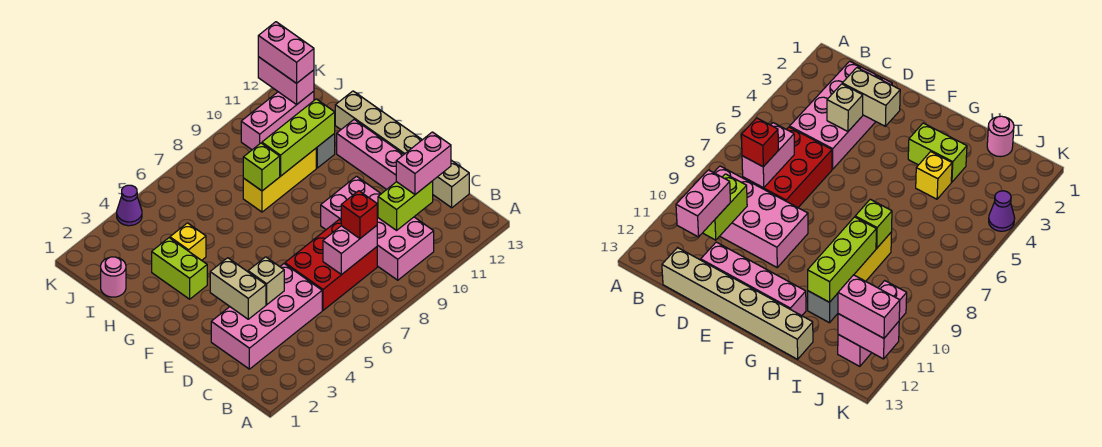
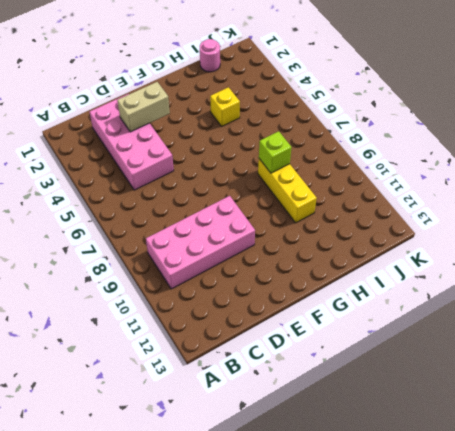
none -> red brick C6:D8 level 1
none -> tan brick C13:H13 level 1
none -> pink brick D12:G12 level 1

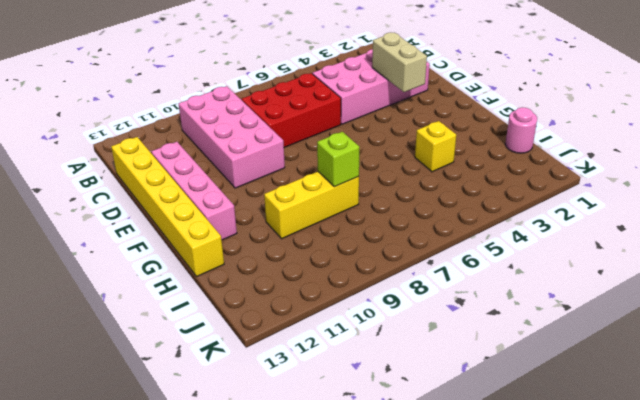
yellow brick C13:H13 level 1 -> tan brick C13:H13 level 1
none -> lime brick G3:H3 level 1
none -> grey brick H11 level 1
none -> pink brick J10:J12 level 1

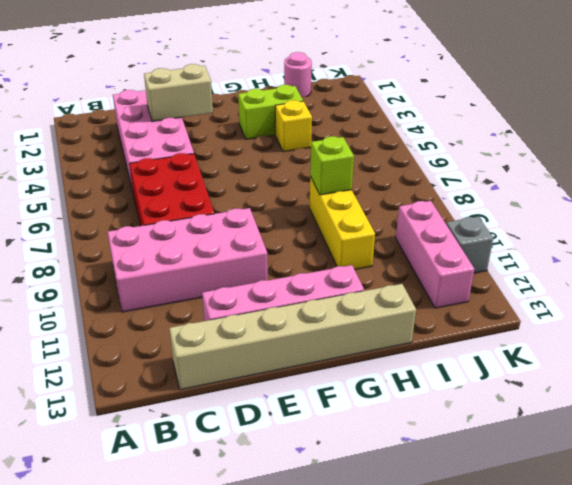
grey brick K11 level 1 -> grey brick H11 level 1
none -> purple cone K4 level 1
none -> pink brick C7:C8 level 2
none -> lime brick C10:C11 level 2

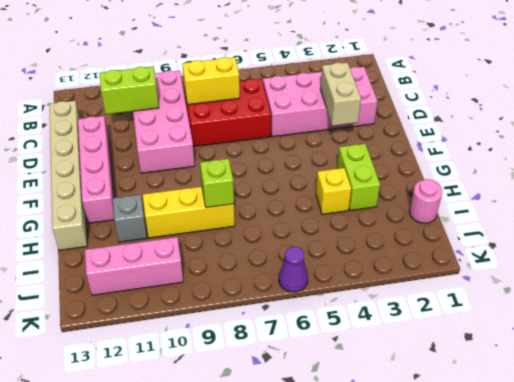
yellow brick C7:C8 level 2 -> pink brick C7:C8 level 2
purple cone K6 level 1 -> purple cone K4 level 1
none -> tan brick D4 level 2
none -> lime brick H9:H11 level 2
none -> pink brick J12:K12 level 2

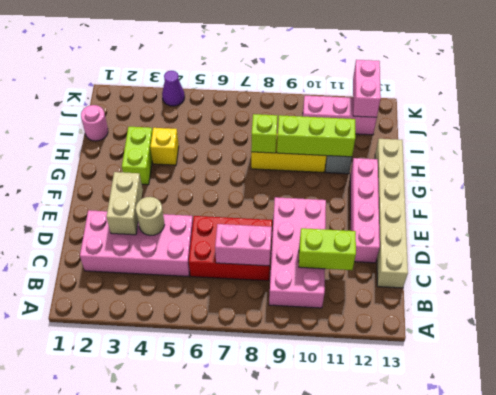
tan round brick D4 level 2 -> tan brick D4 level 2
none -> red brick C8 level 3
none -> pink brick C11:C12 level 3
none -> pink brick J12:K12 level 3

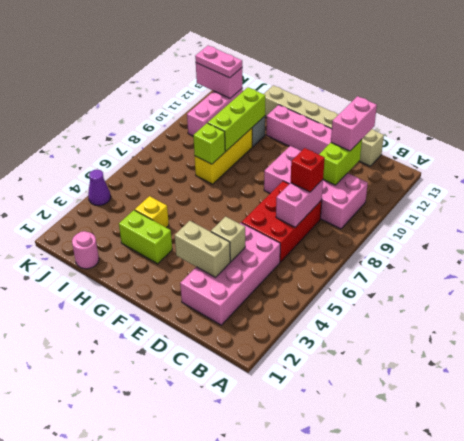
pink plate J12:K12 level 3 -> pink brick J12:K12 level 3

